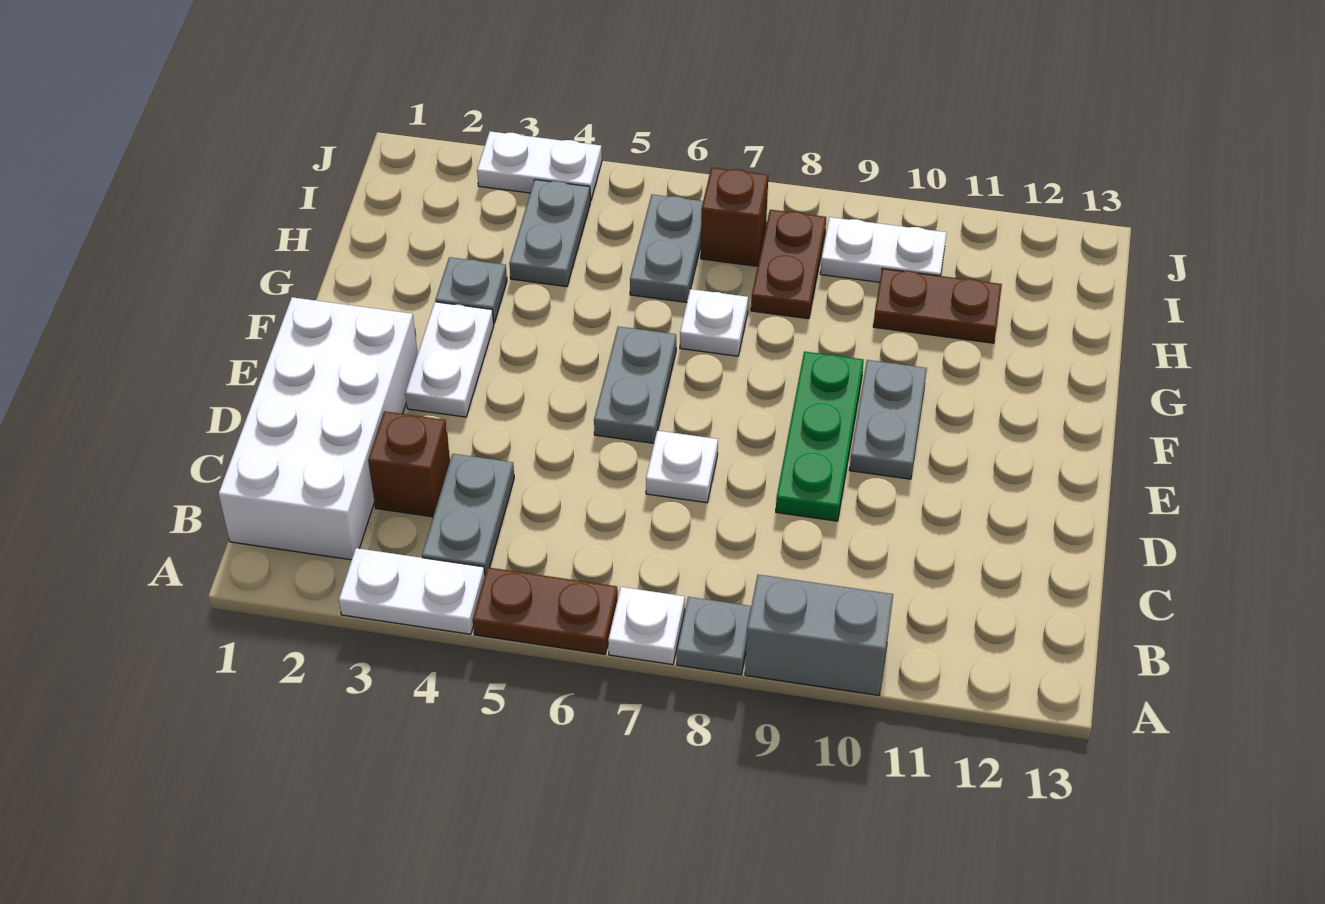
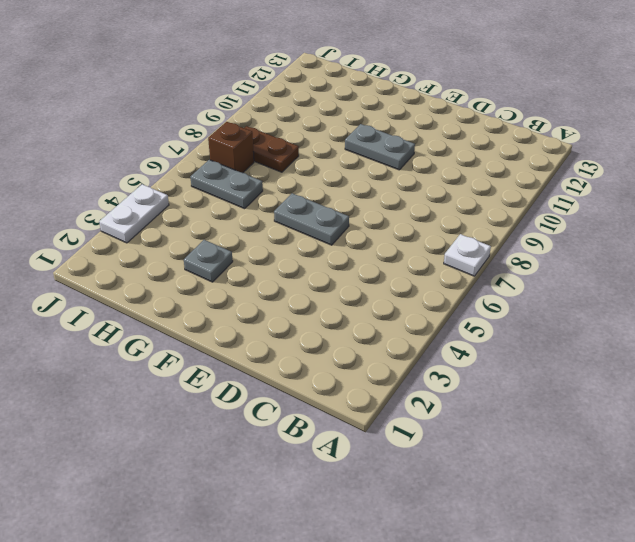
none -> white plate A3:A4 level 1
none -> brown plate A5:A6 level 1
none -> grey plate A8 level 1

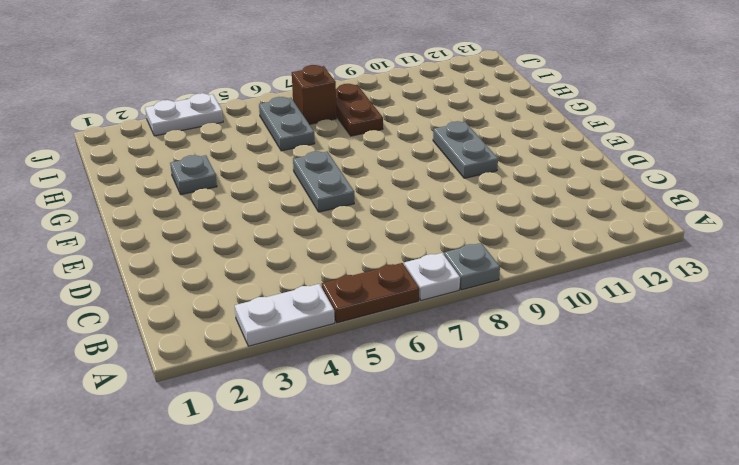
none -> grey brick A9:A10 level 1
none -> white brick B1:E2 level 1
none -> grey plate B4:C4 level 1

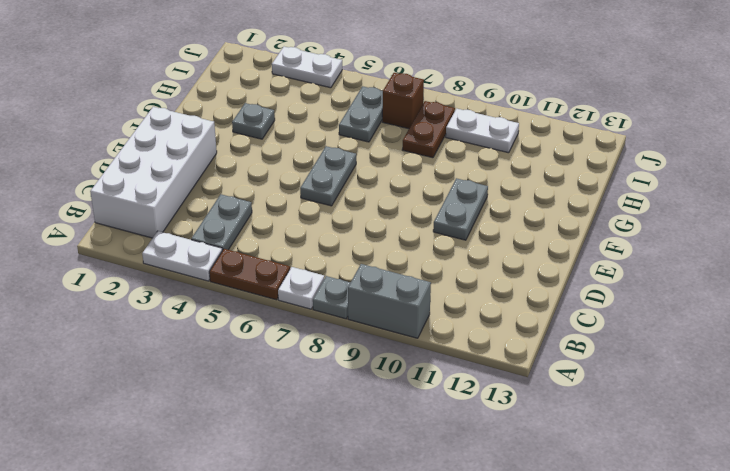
none -> brown brick C3 level 1
none -> white plate D7 level 1
none -> green plate D9:F9 level 1

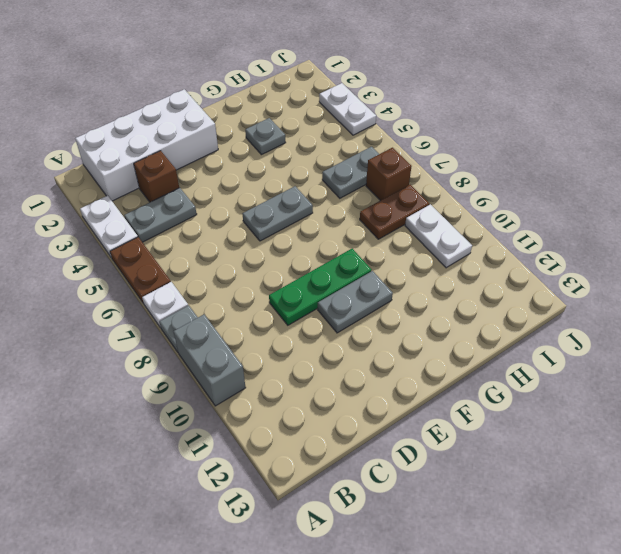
none -> white plate D7 level 1
none -> white plate E3:F3 level 1
none -> white plate G7 level 1

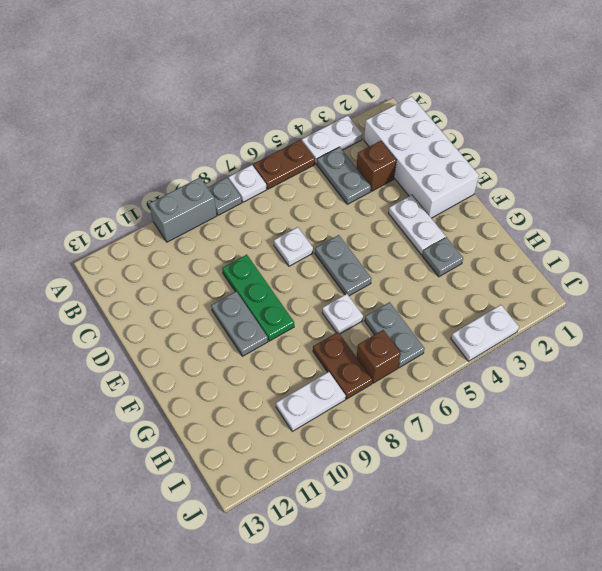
none -> grey plate H4:I4 level 1
none -> brown plate H10:H11 level 1

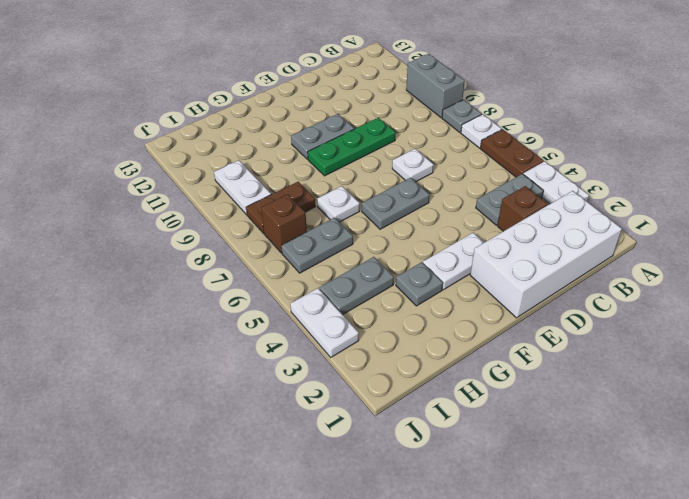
none -> brown plate H10:H11 level 1

